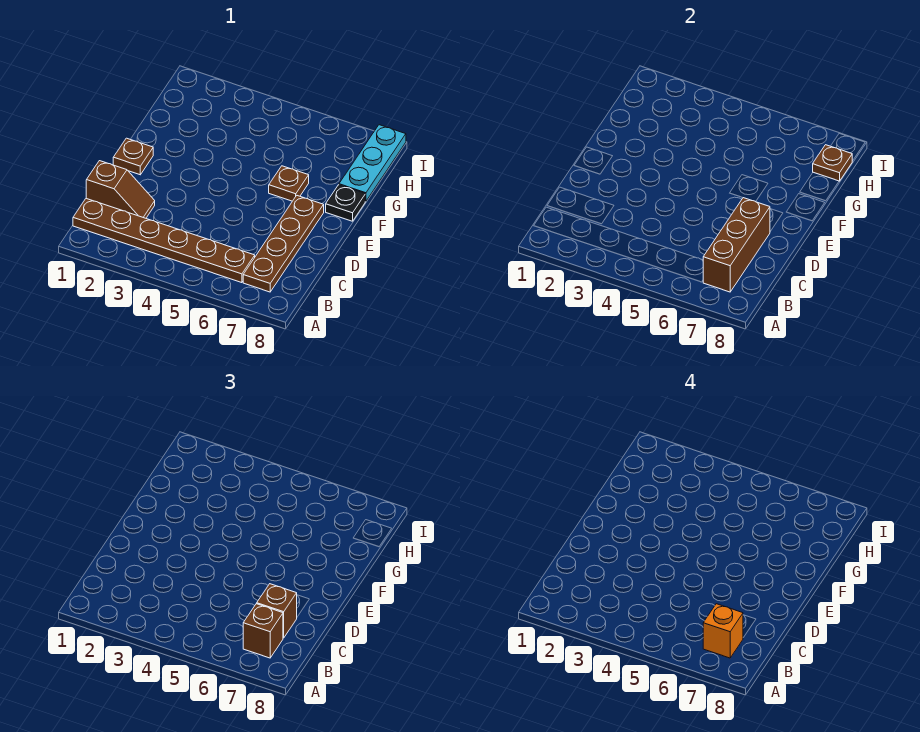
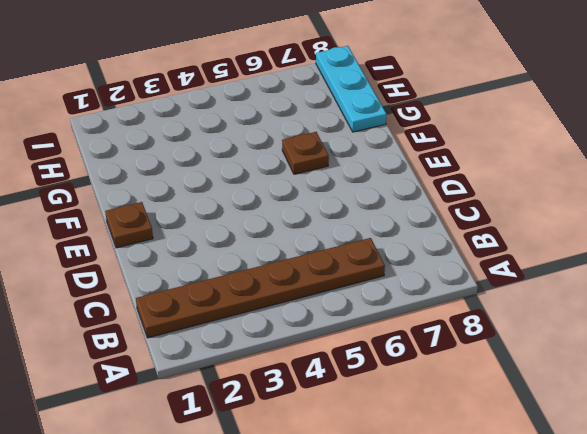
none -> brown plate B7:E7 level 1
none -> brown slope C1:C2 level 1 top 1
none -> black plate F8 level 1

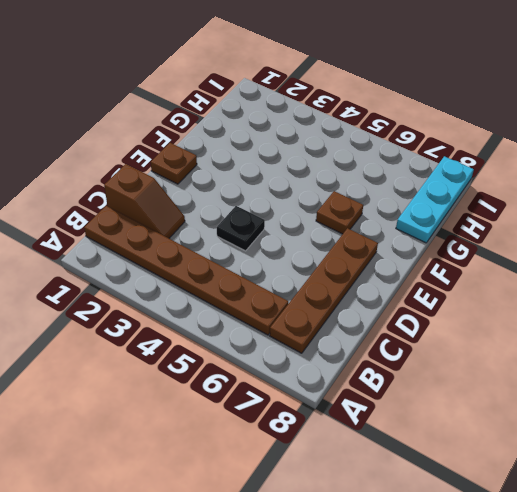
black plate D4 level 1 -> black plate F8 level 1
none -> brown brick B7:D7 level 2
none -> brown plate H8 level 2
none -> brown brick B7 level 3

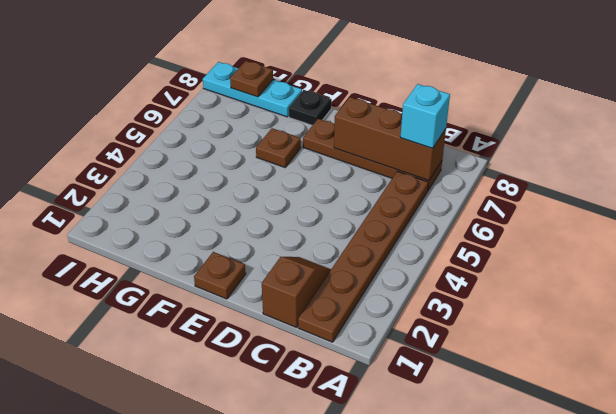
cyan brick B7 level 3 -> brown brick B7 level 3
none -> brown brick C7 level 3
none -> orange brick B7 level 4

